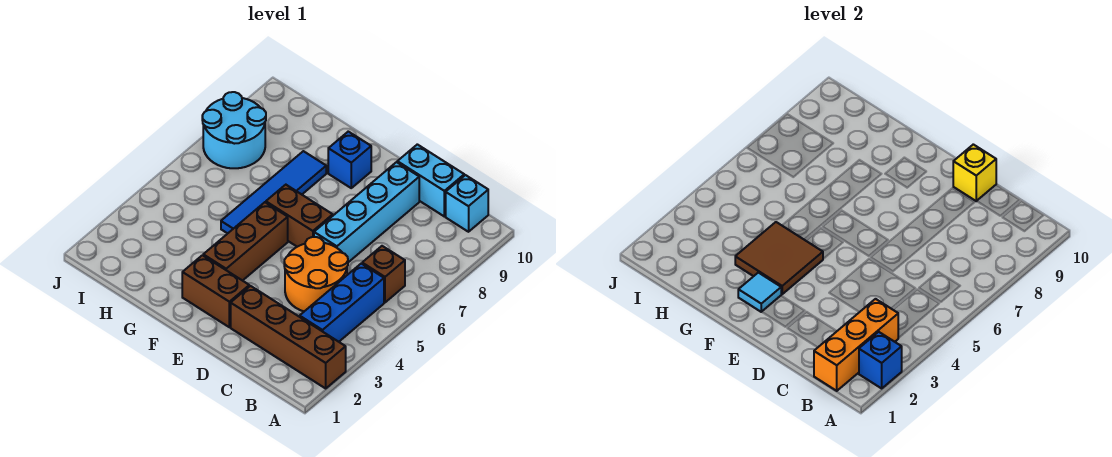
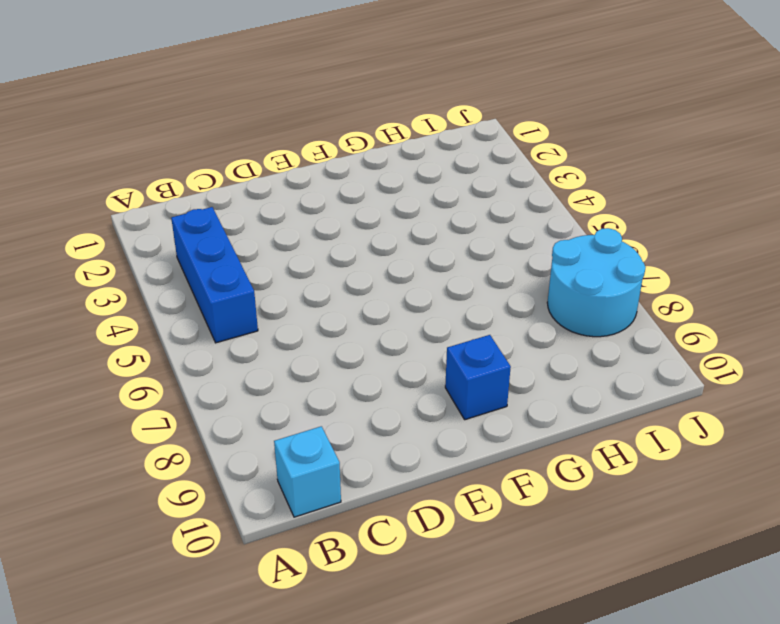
none -> brown brick A2:D2 level 1
none -> brown brick B6 level 1
none -> orange round brick C4:D5 level 1

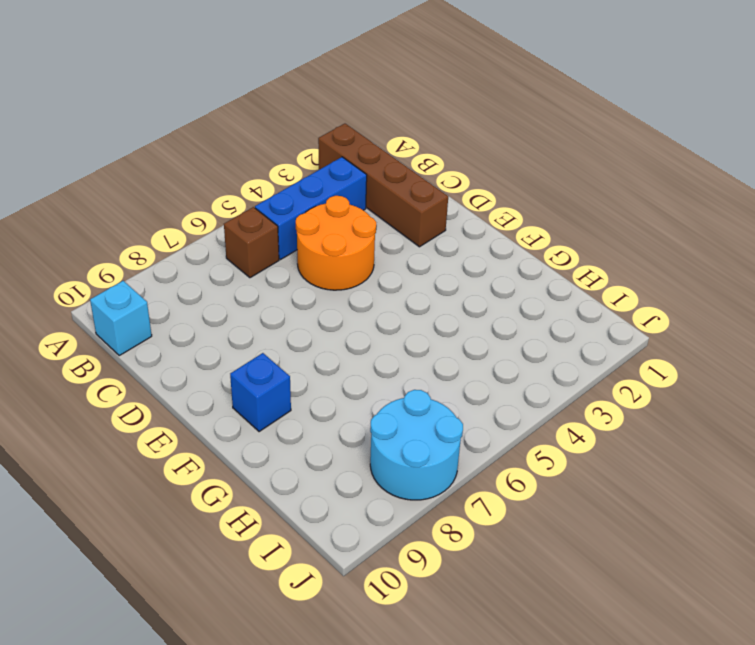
none -> cyan brick C10:D10 level 1
none -> cyan brick D6:D9 level 1
none -> brown brick E2:F2 level 1

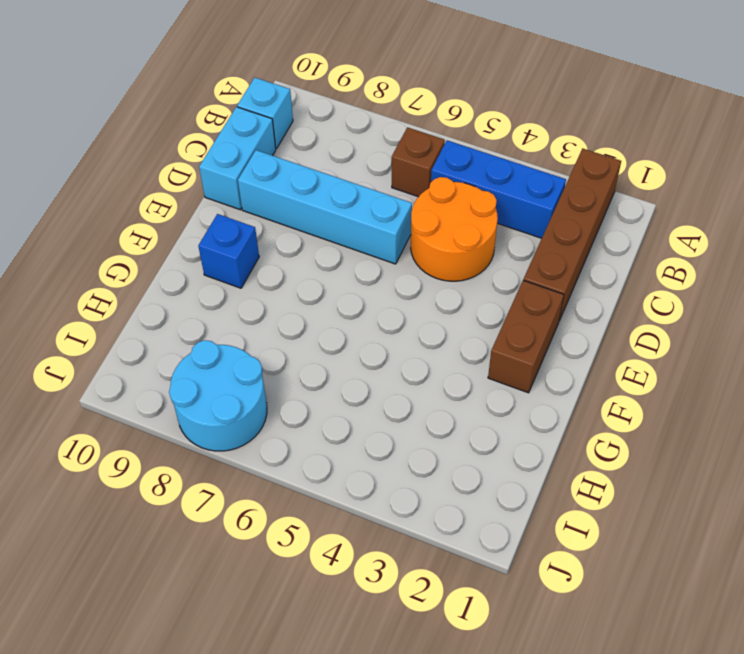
none -> brown brick E6:F6 level 1
none -> brown brick F3:F5 level 1
none -> blue tile G5:G8 level 1

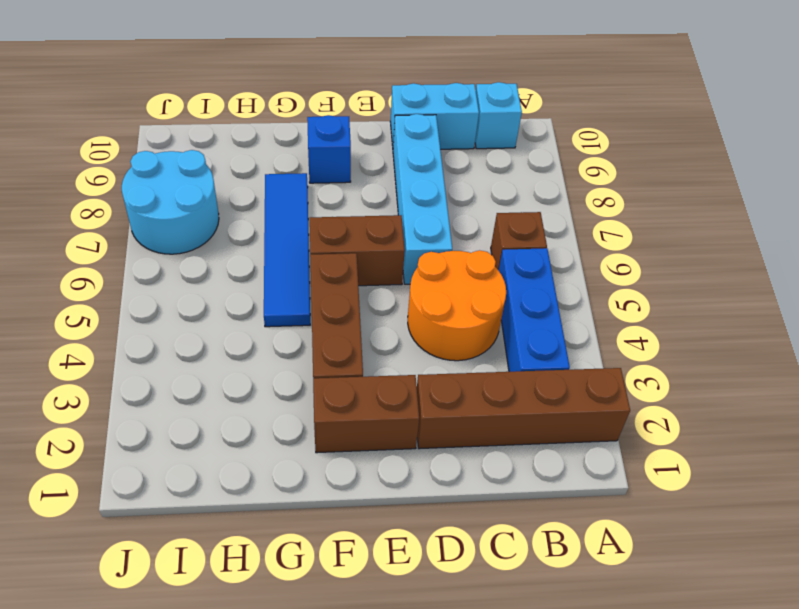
none -> blue brick A2 level 2
none -> orange brick B1:B3 level 2
none -> yellow brick D10 level 2

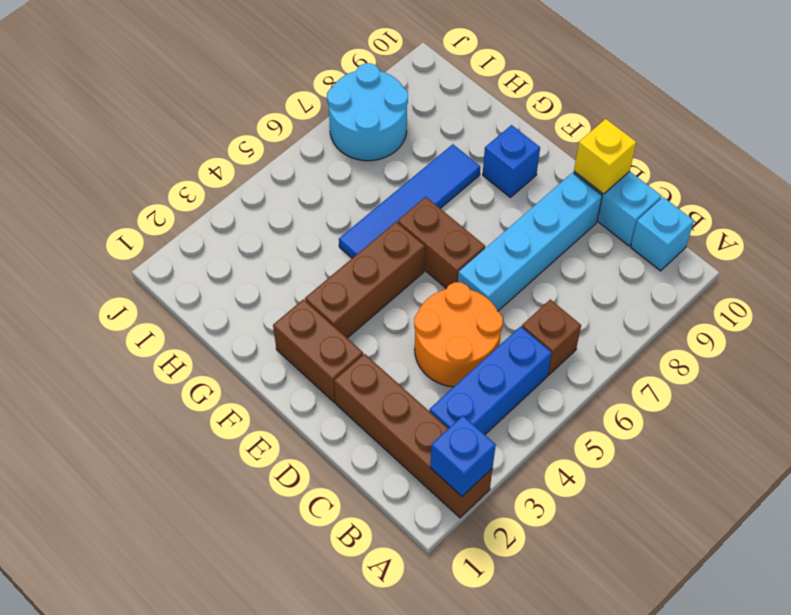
none -> orange brick B1:B3 level 2
none -> cyan tile F2 level 2
none -> brown tile F3:G4 level 2

